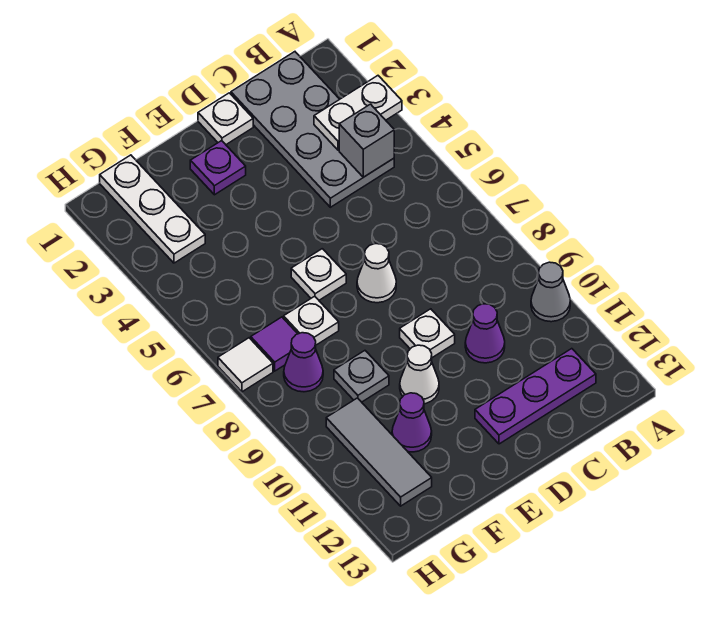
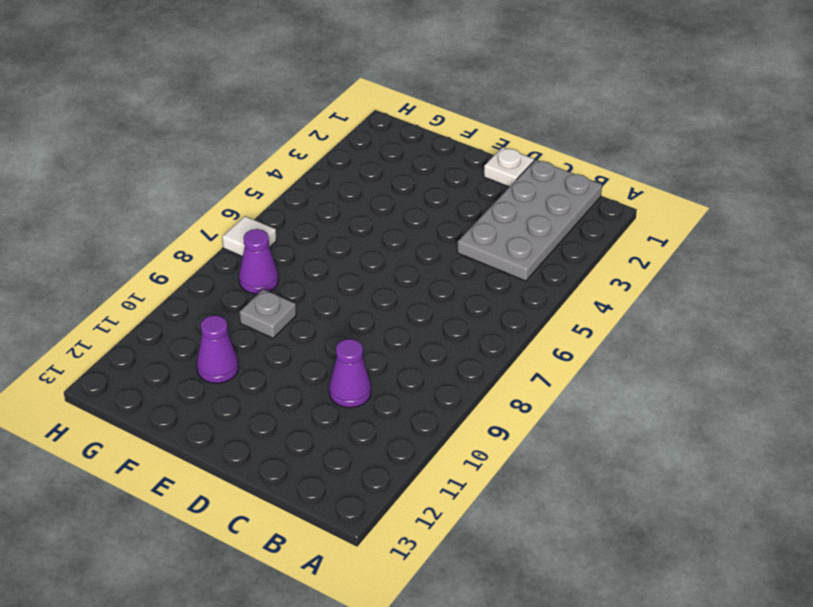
none -> grey cone A10 level 1
none -> purple plate B12:D12 level 1
none -> white cone D7 level 1

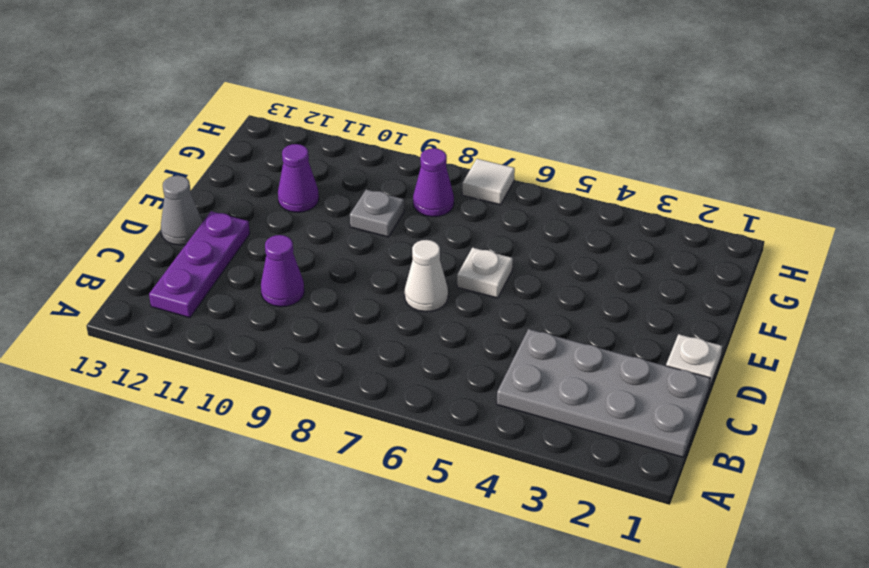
grey cone D13 level 1 -> grey cone A10 level 1
none -> white plate D9 level 1
none -> purple plate E2 level 1
none -> white cone E10 level 1

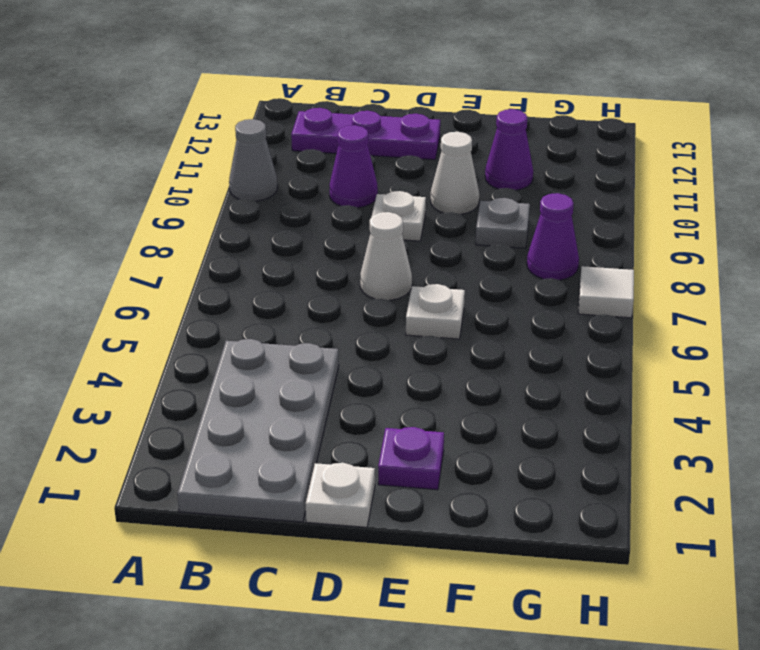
none -> white plate F7 level 1
none -> white plate G1:G3 level 1
none -> purple tile G7 level 1

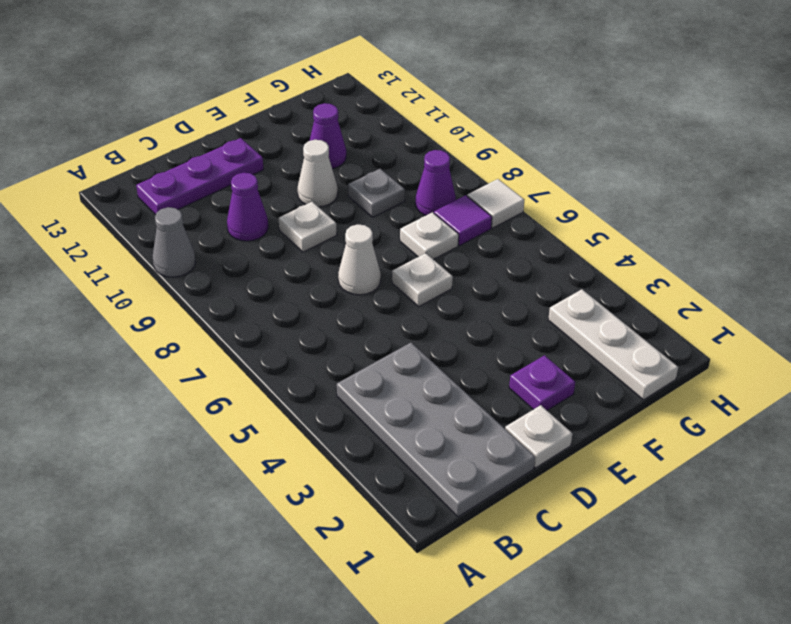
none -> grey tile G10:G12 level 1
none -> white plate A3:B3 level 2
none -> grey brick B4 level 2

